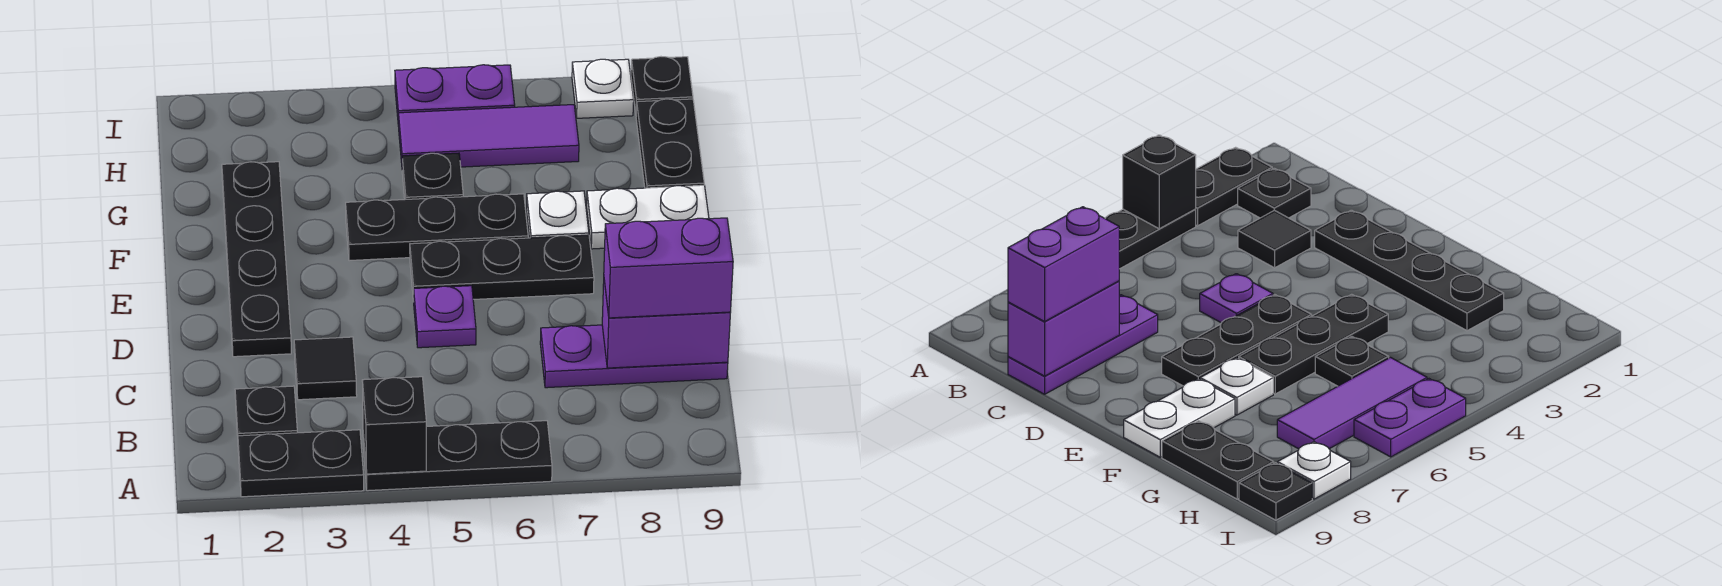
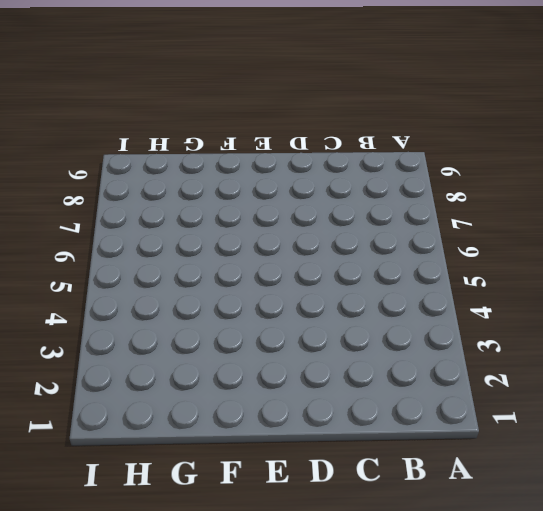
none -> black plate A2:A3 level 1
none -> black plate A4:A6 level 1
none -> black plate B2 level 1

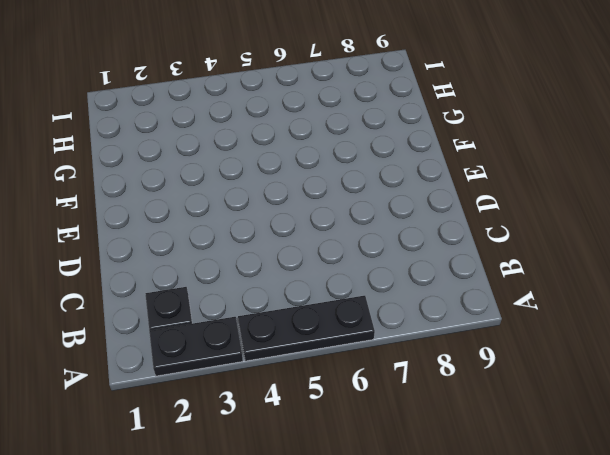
none -> black tile C3 level 1
none -> purple plate C7:C9 level 1
none -> black plate D2:G2 level 1

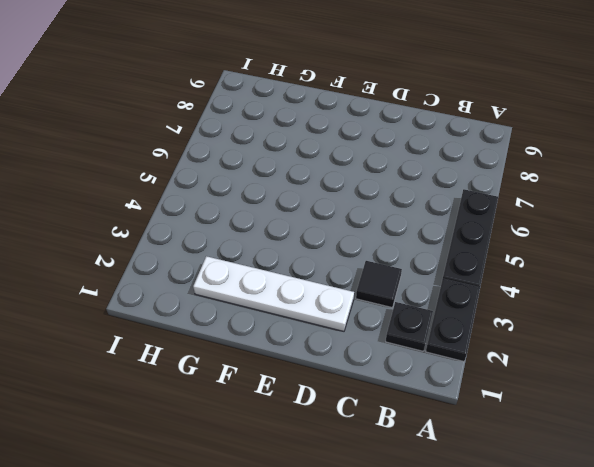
white plate D2:G2 level 1 -> black plate D2:G2 level 1
none -> purple plate C7:C9 level 1
none -> purple plate D5 level 1
none -> black plate E5:E7 level 1

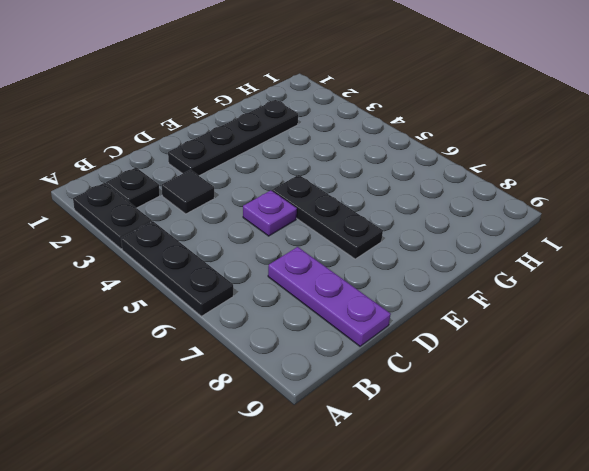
none -> black plate F4:F6 level 1
none -> white plate F7 level 1
none -> white plate F8:F9 level 1

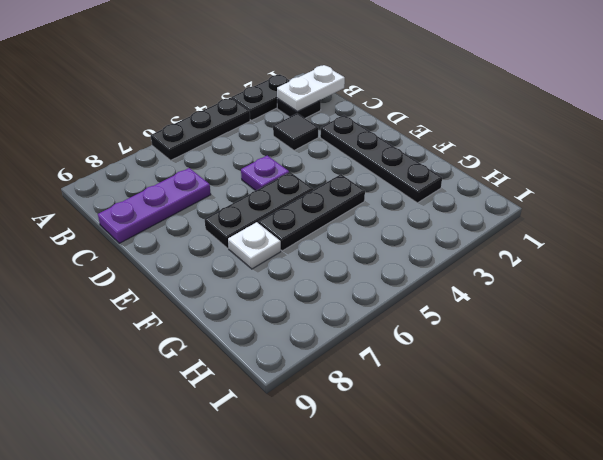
white plate B1:B2 level 2 -> white plate F8:F9 level 1
none -> black plate G5 level 1
none -> black plate G9:H9 level 1
none -> purple tile H5:H7 level 1

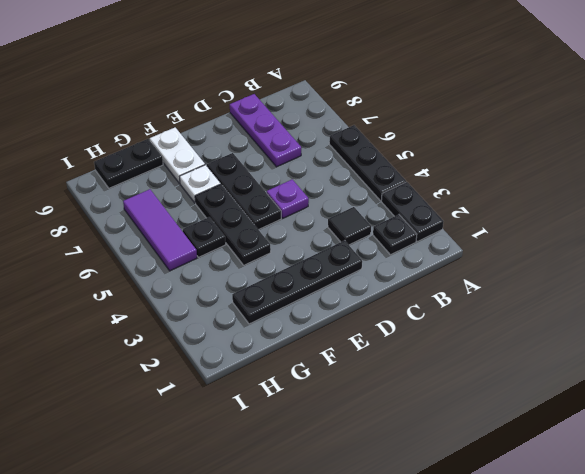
none -> purple plate I5:I6 level 1
none -> white plate I8 level 1
none -> black plate I9 level 1

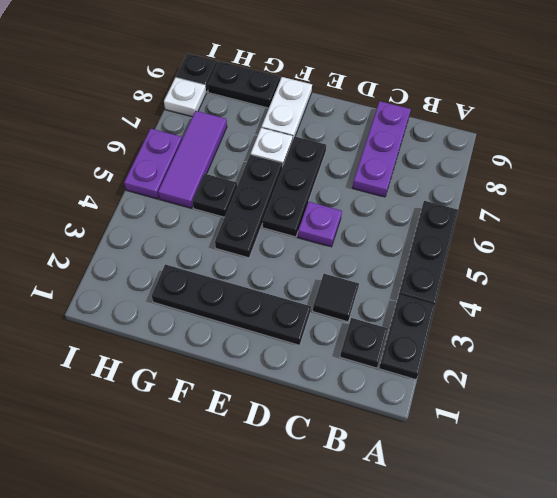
none -> black brick A4 level 2
none -> purple brick C8:C9 level 2
none -> purple brick C8:C9 level 3

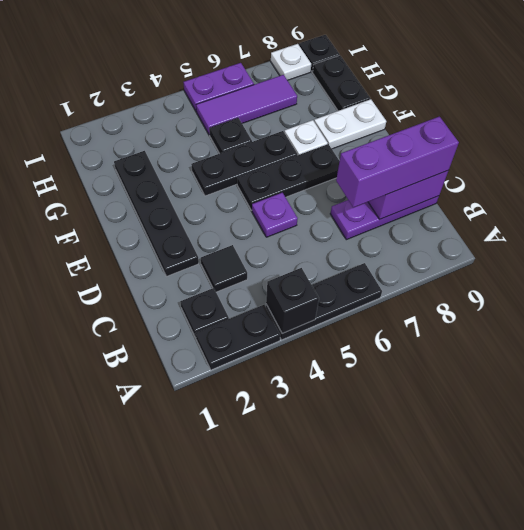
purple brick C7:C9 level 3 -> purple brick C8:C9 level 3

